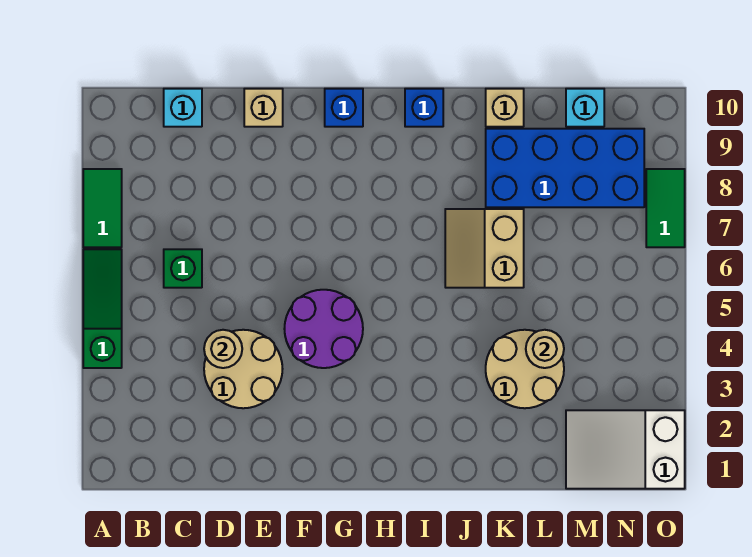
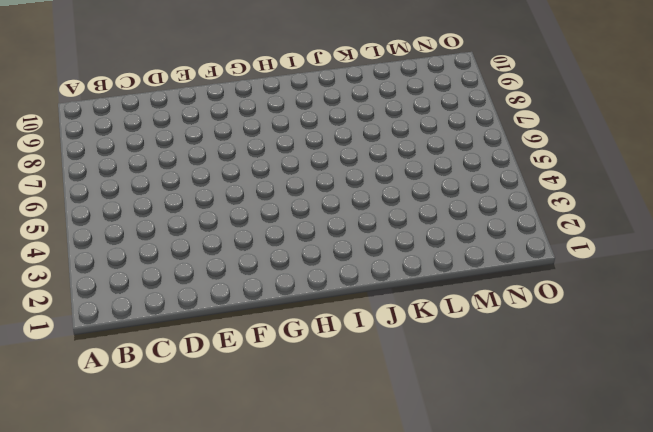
none -> green slope A4:A6 level 1 top 4
none -> green tile A7:A8 level 1
none -> green brick C6 level 1

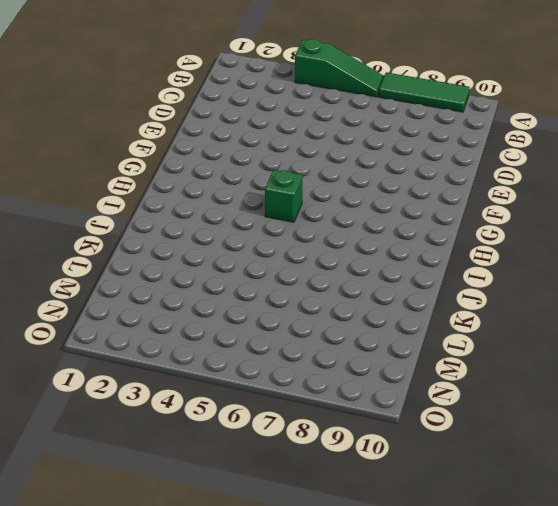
green tile A7:A9 level 1 -> green tile A7:A8 level 1
green brick H5 level 1 -> green brick C6 level 1
none -> cyan brick C10 level 1
none -> tan round brick D3:E4 level 1
none -> tan brick E10 level 1

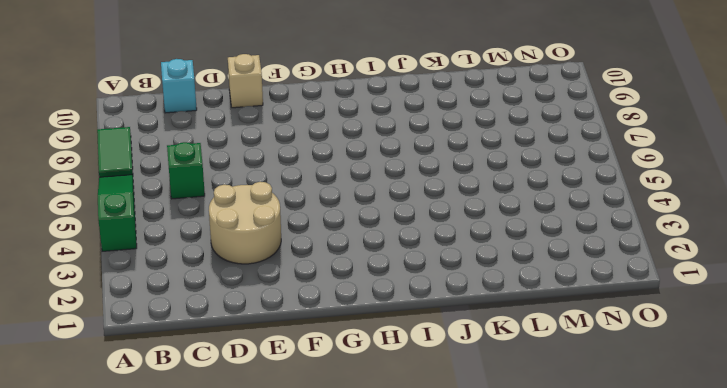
none -> purple round brick F4:G5 level 1
none -> blue brick G10 level 1
none -> blue brick I10 level 1

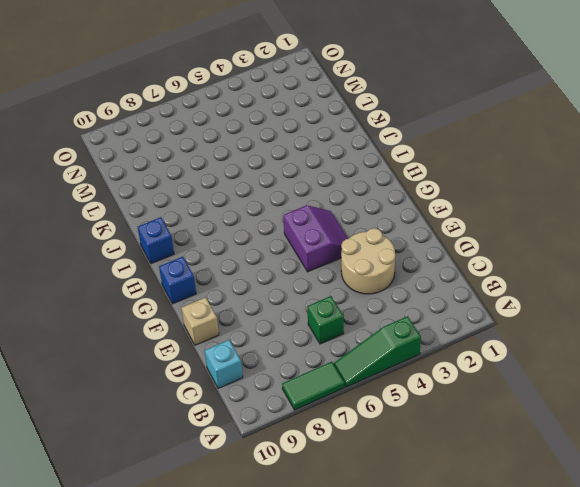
purple slope F4:G5 level 1 top 5 -> purple round brick F4:G5 level 1
none -> tan slope J6:K7 level 1 top K
none -> tan round brick K3:L4 level 1
none -> blue brick K8:N9 level 1

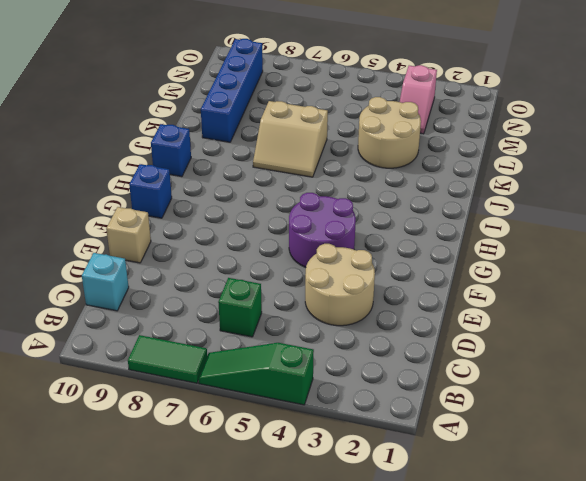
blue brick K9:N9 level 1 -> blue brick K8:N9 level 1
pink slope M3:N3 level 1 top N -> none
none -> tan brick K10 level 1
none -> white slope M1:O2 level 1 top O
none -> cyan brick M10 level 1

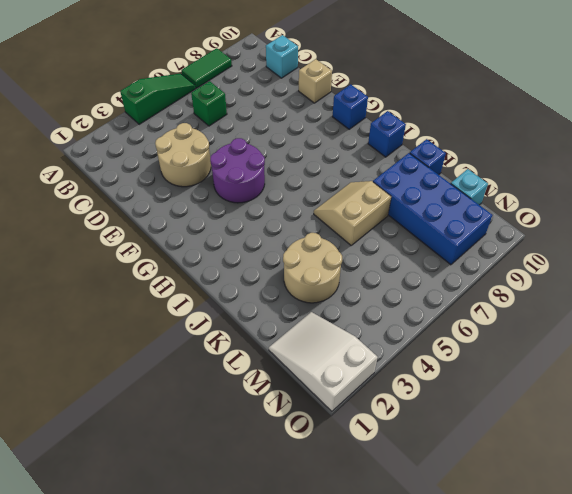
blue brick K10 level 1 -> tan brick K10 level 1
none -> green tile O7:O8 level 1
none -> tan round brick D4 level 2
none -> tan round brick L4 level 2

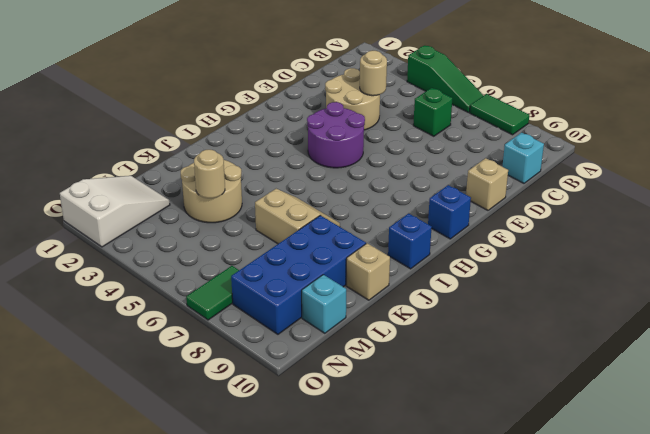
green tile N7:O7 level 1 -> green tile O7:O8 level 1

